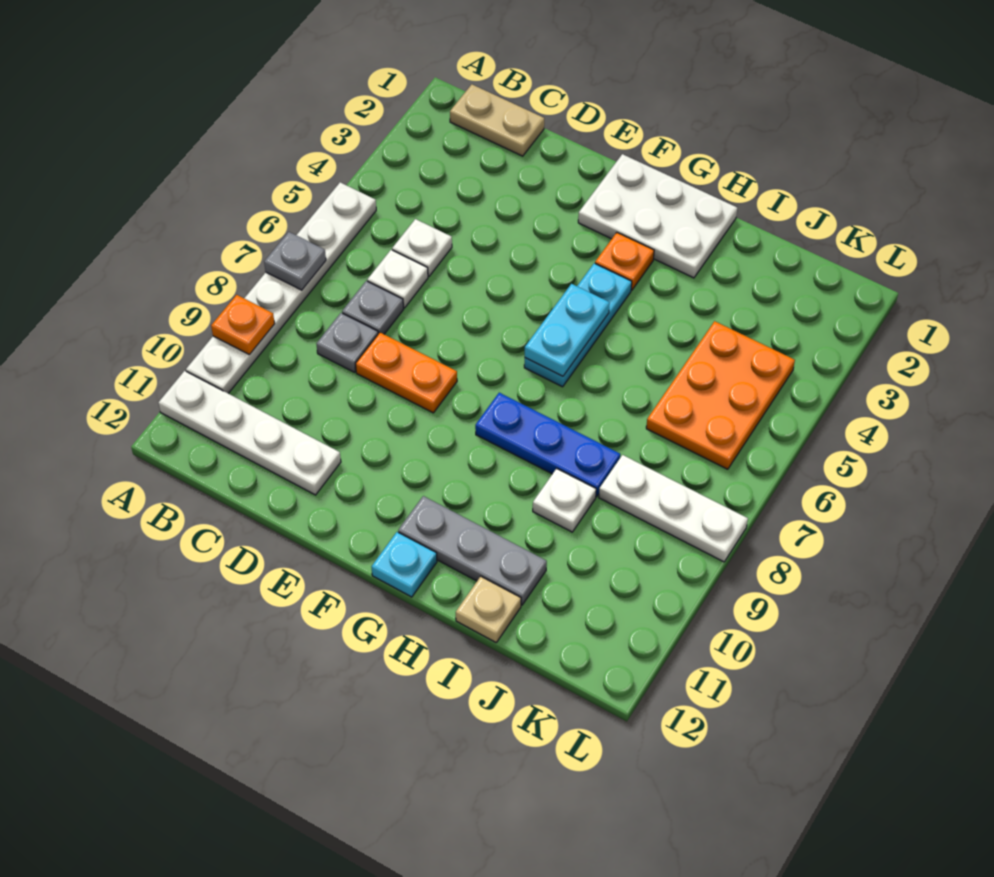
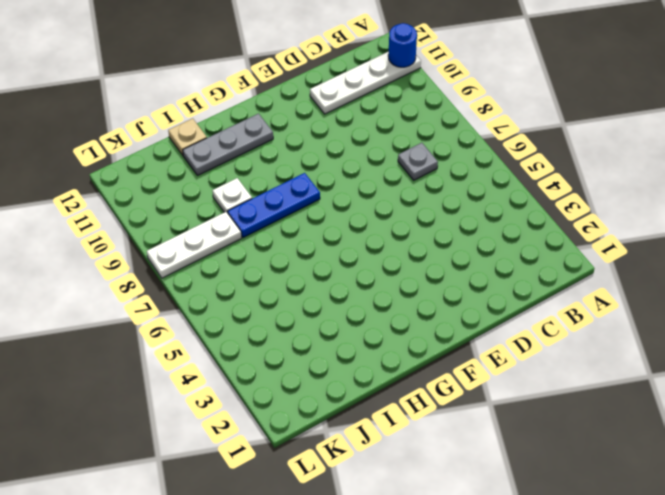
blue round brick A11 level 2 -> none
none -> white plate A5:A10 level 1
none -> tan plate B1:C1 level 1
none -> white plate C5 level 1

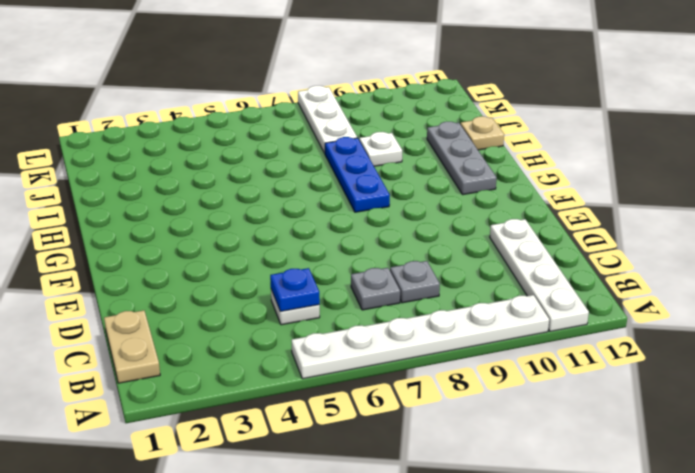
blue plate C5 level 2 -> none
none -> white plate C6 level 1
none -> orange plate D8:E8 level 1
none -> white plate F1:H2 level 1

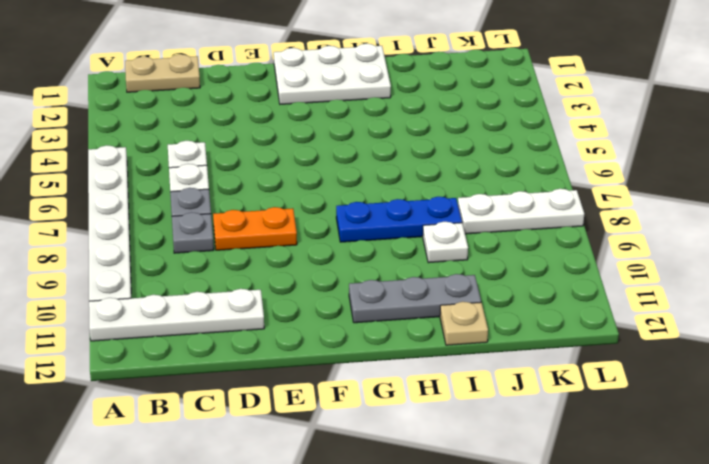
none -> orange plate G3 level 1
none -> cyan plate G4:G6 level 1
none -> cyan plate G12 level 1

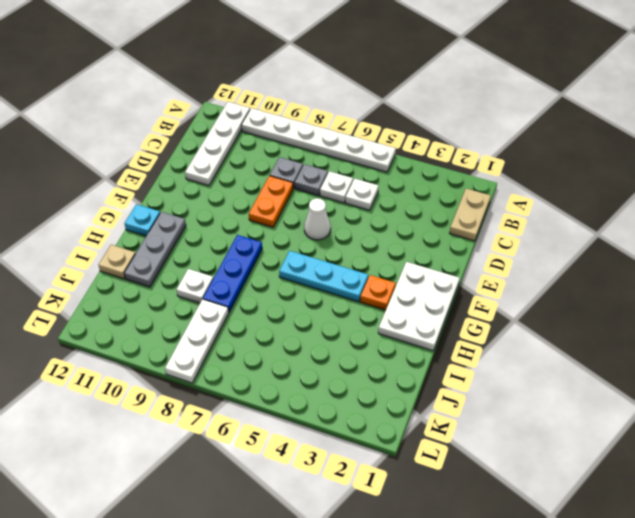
white cone E6 level 1 -> none
none -> orange plate J4:K6 level 1
none -> grey plate A7 level 2
none -> orange plate A9 level 2

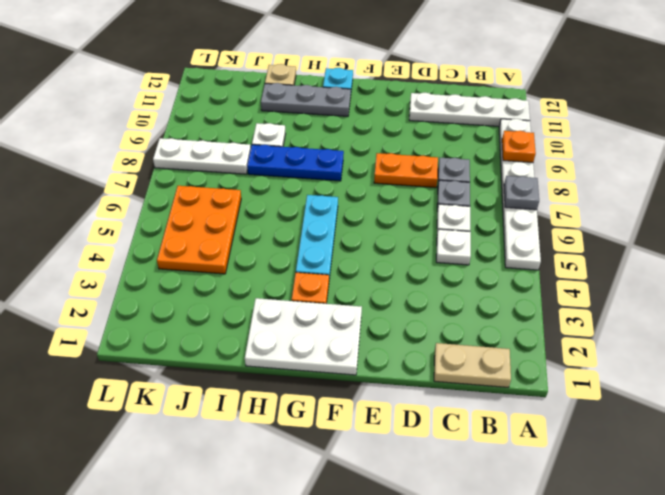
none -> cyan plate G5:G6 level 2

